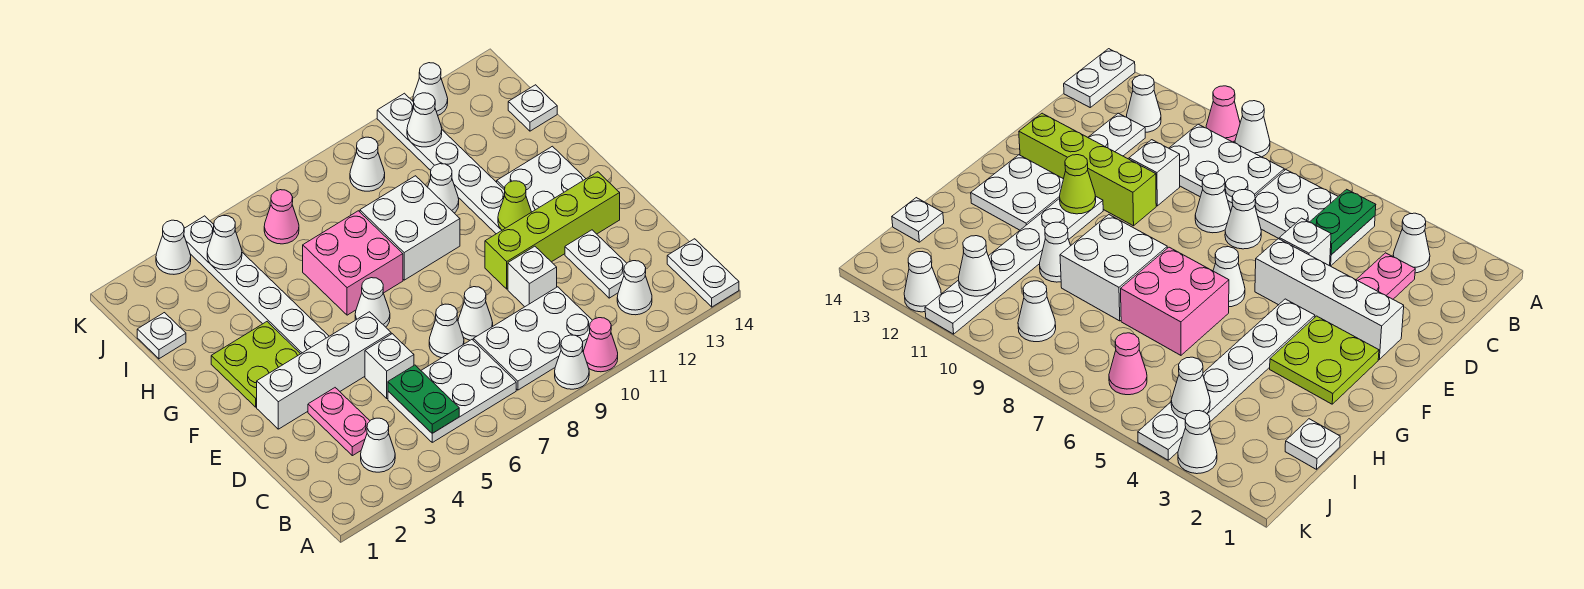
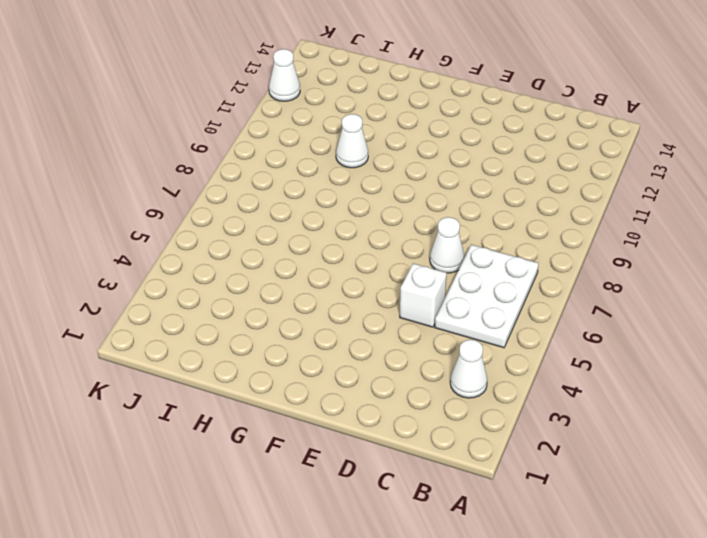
none -> white cone A9 level 1
none -> pink cone A10 level 1
none -> white plate A14:B14 level 1
none -> white plate B8:C10 level 1

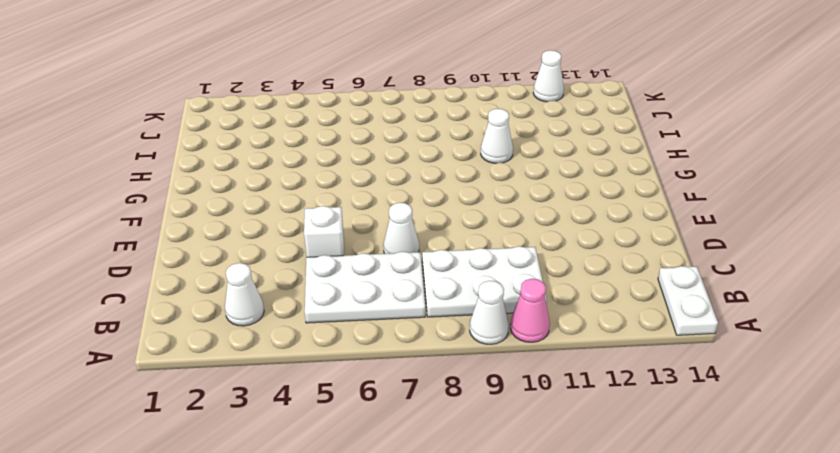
none -> white cone B12 level 1
none -> pink plate C3:D3 level 1
none -> white plate C12:D12 level 1
none -> white cone D8 level 1

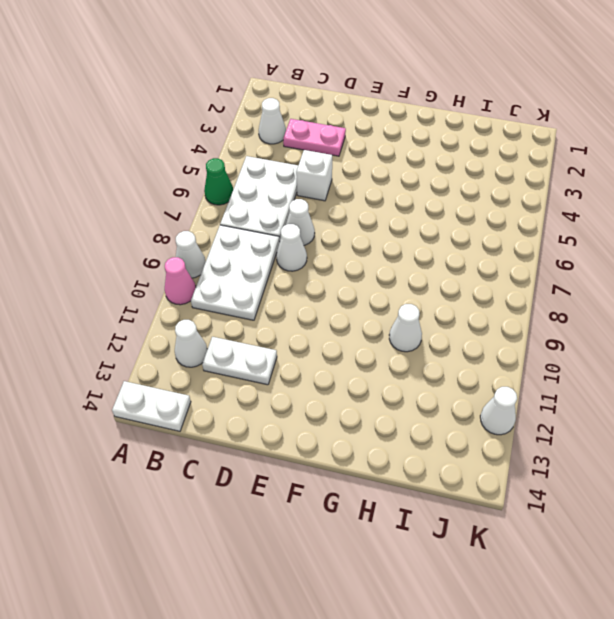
green cone A6 level 1 -> none
none -> white brick D10 level 1
none -> white brick E2:E5 level 1
none -> lime brick E10:E13 level 1
none -> lime plate F2:G3 level 1

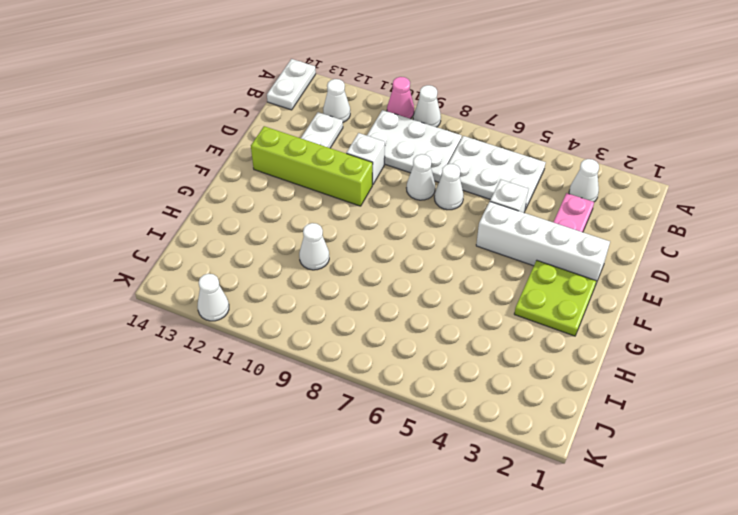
none -> white plate F4:K4 level 1
none -> white cone F6 level 1
none -> white plate F11:K11 level 1
none -> white plate F12:G13 level 1

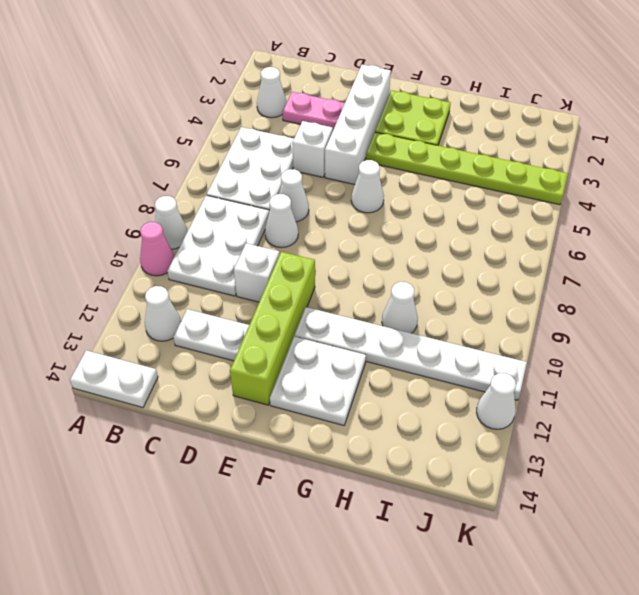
lime plate F4:K4 level 1 -> white plate F4:K4 level 1
none -> pink brick G6:H7 level 1
none -> white brick G8:H9 level 1
none -> white plate I1 level 1
none -> white plate I14 level 1

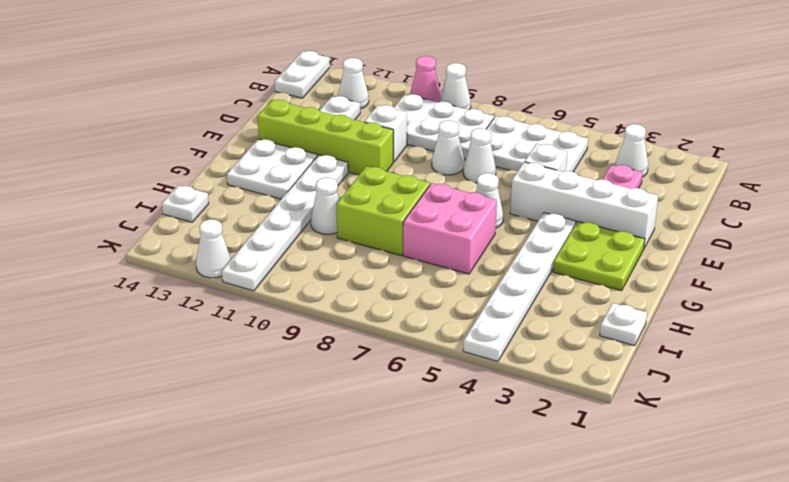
lime brick G8:H9 level 1 -> white brick G8:H9 level 1
none -> pink cone J6 level 1
none -> white cone J9 level 1
none -> white cone K3 level 1
none -> green plate B5:C5 level 2

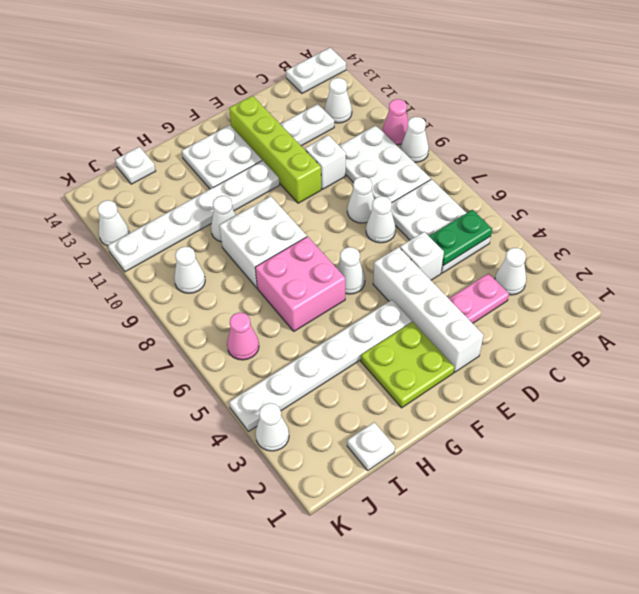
none -> lime cone F11 level 2
none -> white cone J4 level 2
none -> white cone J11 level 2

